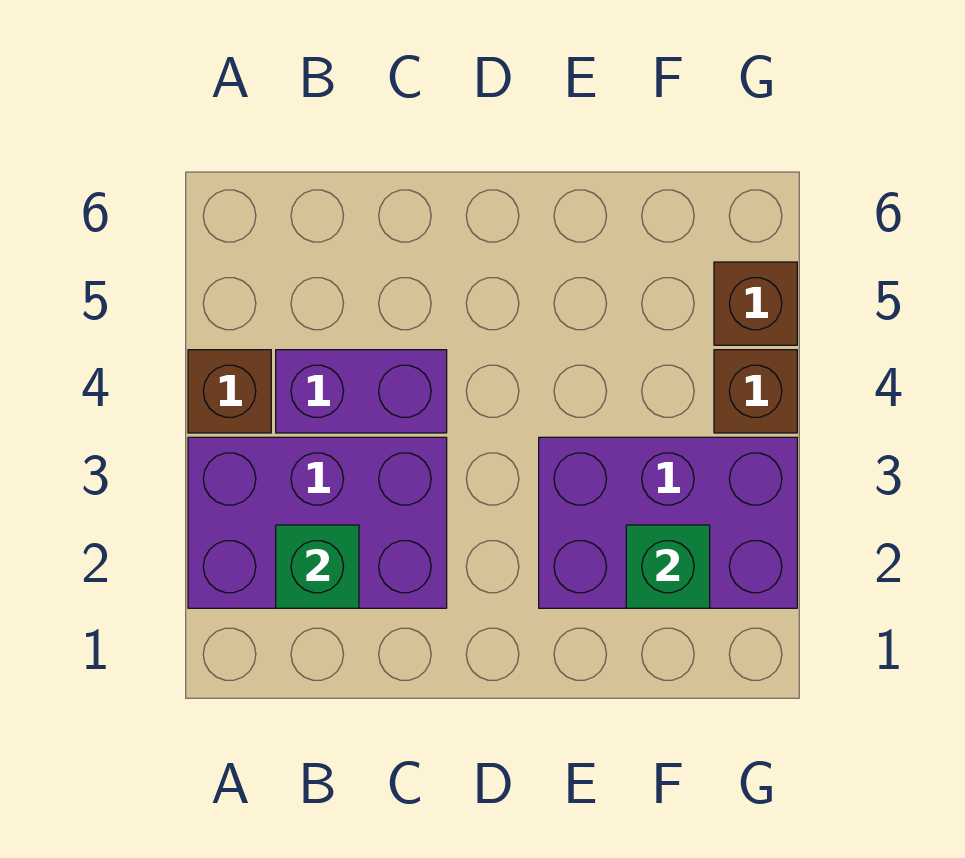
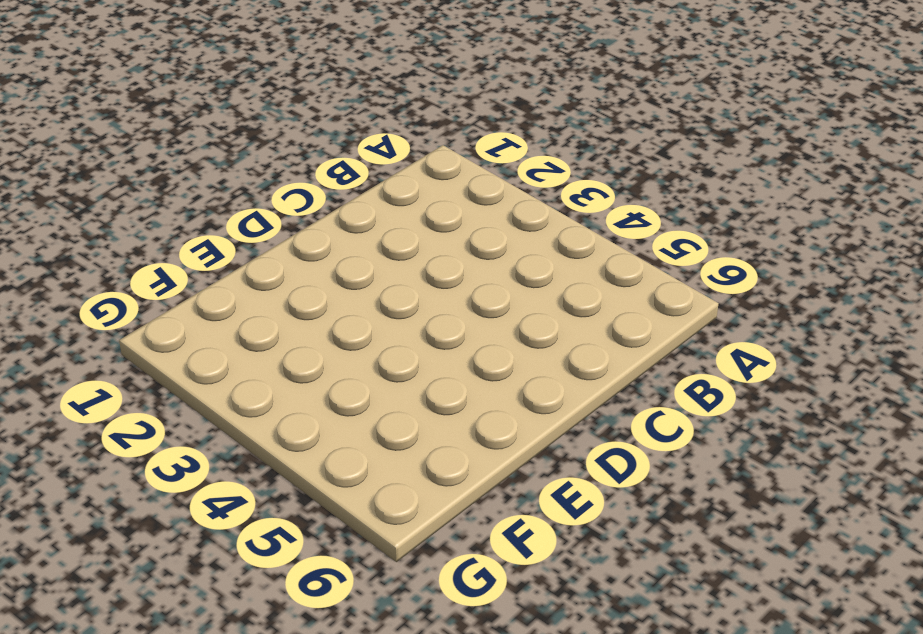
none -> purple brick A2:C3 level 1
none -> brown brick A4 level 1

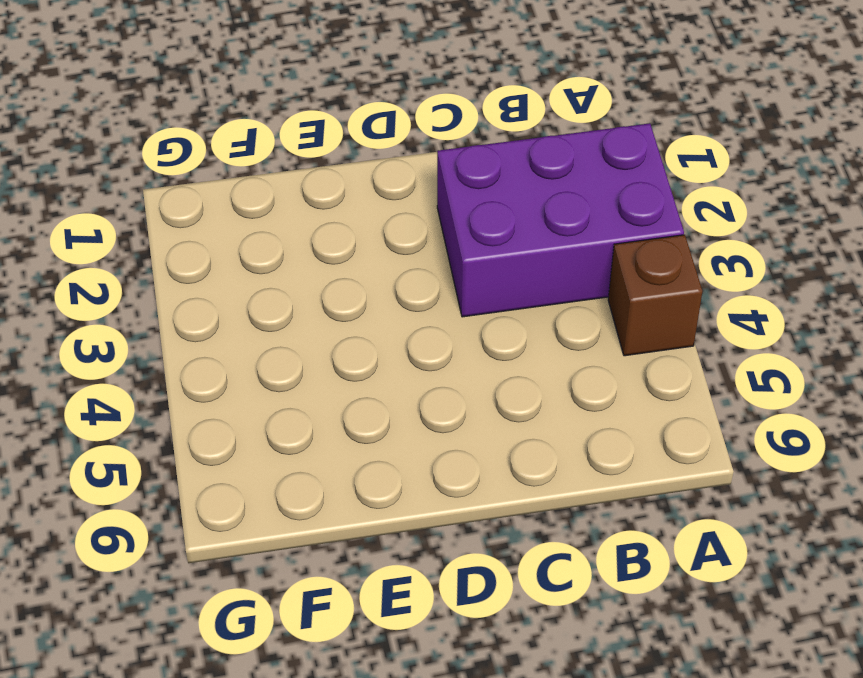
none -> purple brick B4:C4 level 1
none -> purple brick E2:G3 level 1

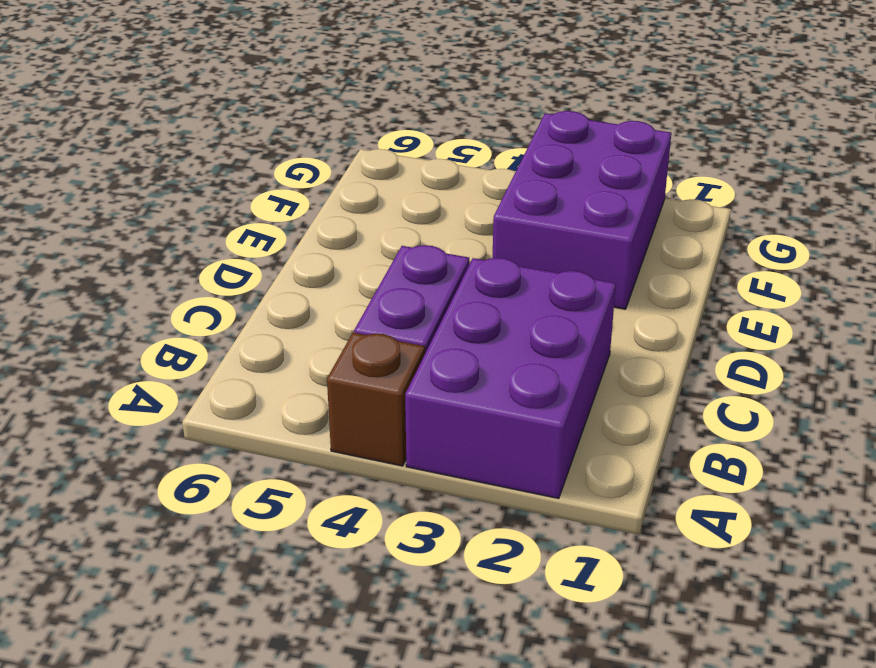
none -> brown brick G4 level 1
none -> brown brick G5 level 1

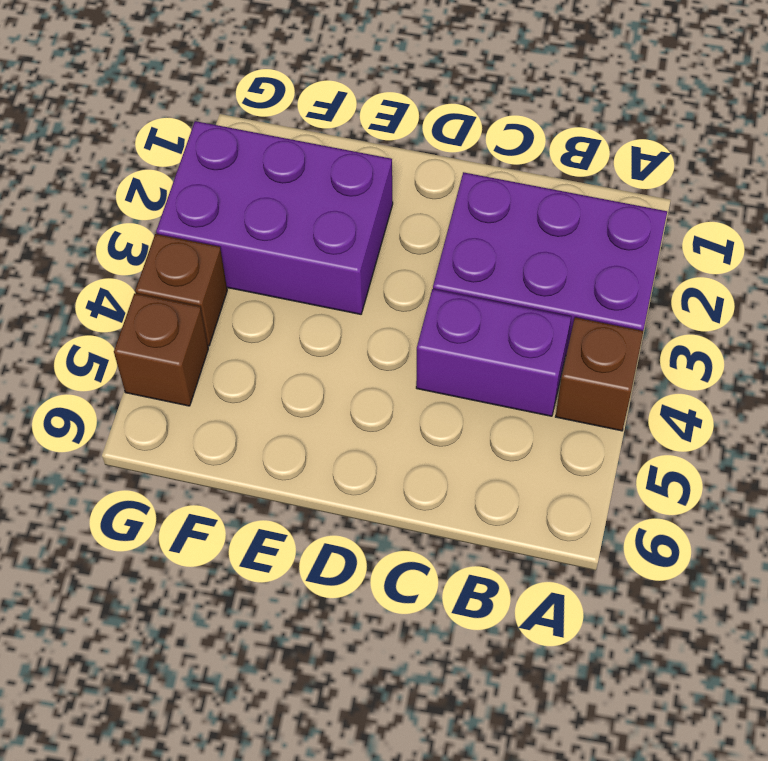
none -> green brick B2 level 2
none -> green brick F2 level 2

